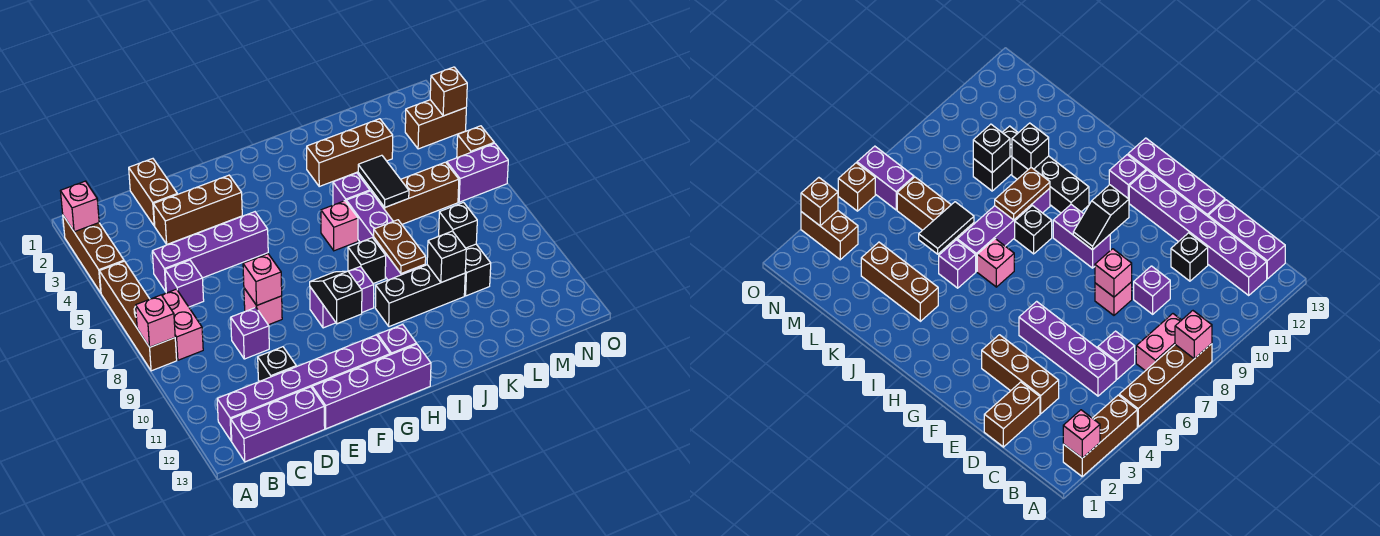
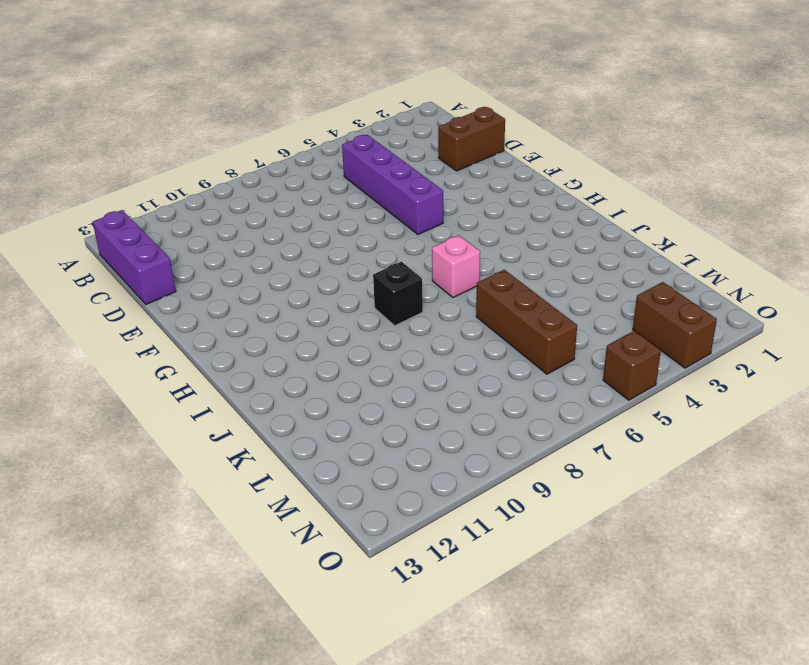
none -> brown brick A2:A4 level 1
none -> brown brick A5:A8 level 1
none -> pink brick B7:B8 level 1
none -> purple brick B12:G12 level 1

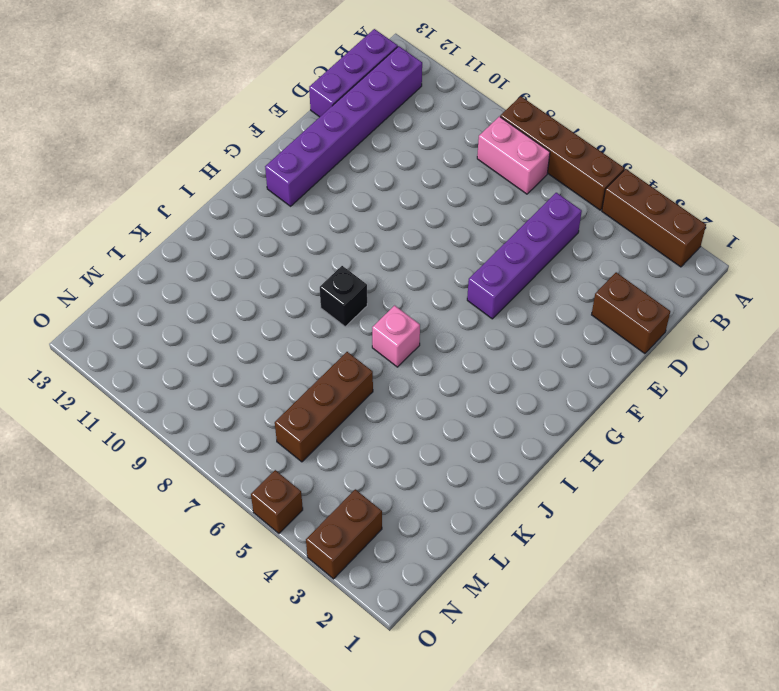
none -> purple brick C6 level 1
none -> brown brick D3:F3 level 1
none -> purple brick D9 level 1
none -> black brick D11 level 1

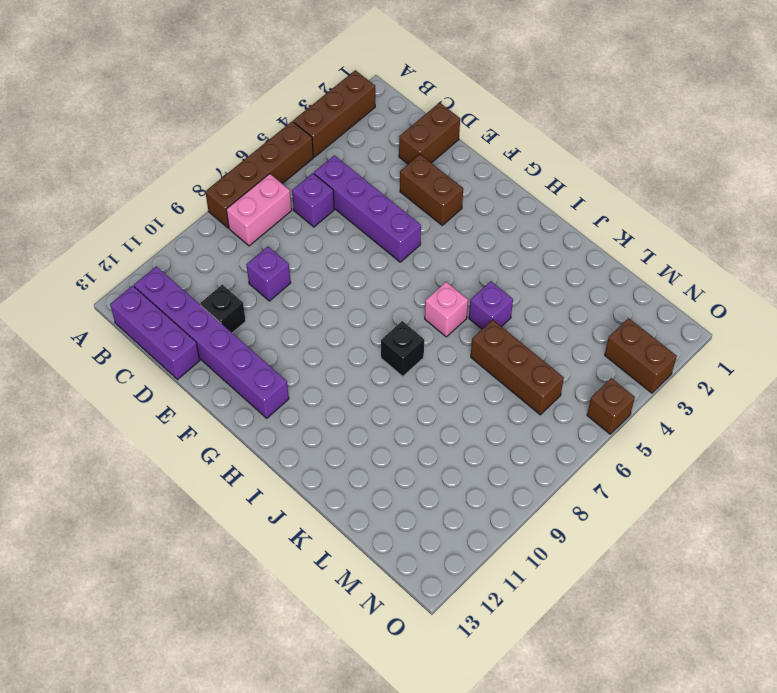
brown brick E3:F3 level 1 -> brown brick D3:F3 level 1
none -> pink brick E8 level 1
none -> purple brick E13:H13 level 1
none -> purple brick G9:H9 level 1
none -> purple brick H12 level 1

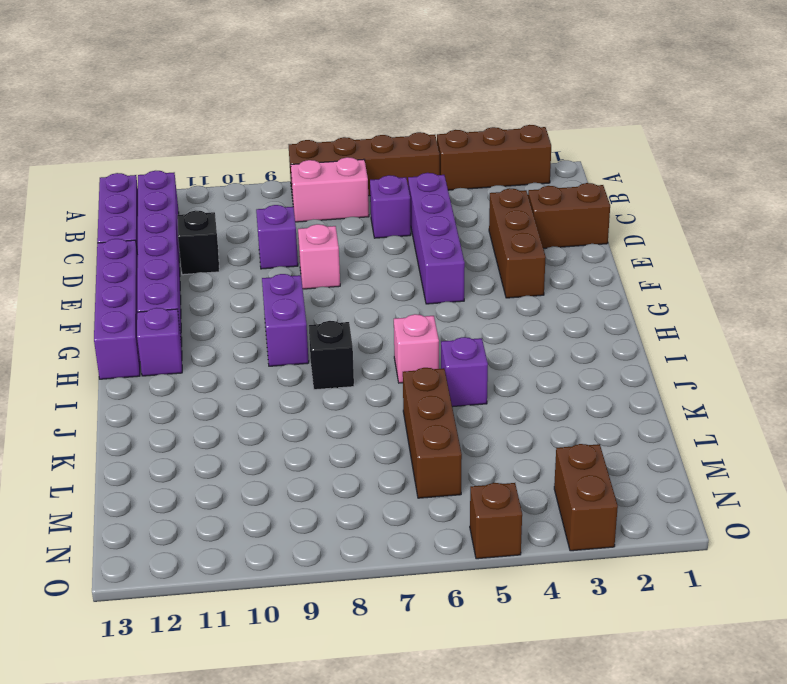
none -> black brick I10:K10 level 1
none -> brown brick J3:L3 level 1
none -> purple brick J6:J9 level 1
none -> black brick L9:L10 level 1

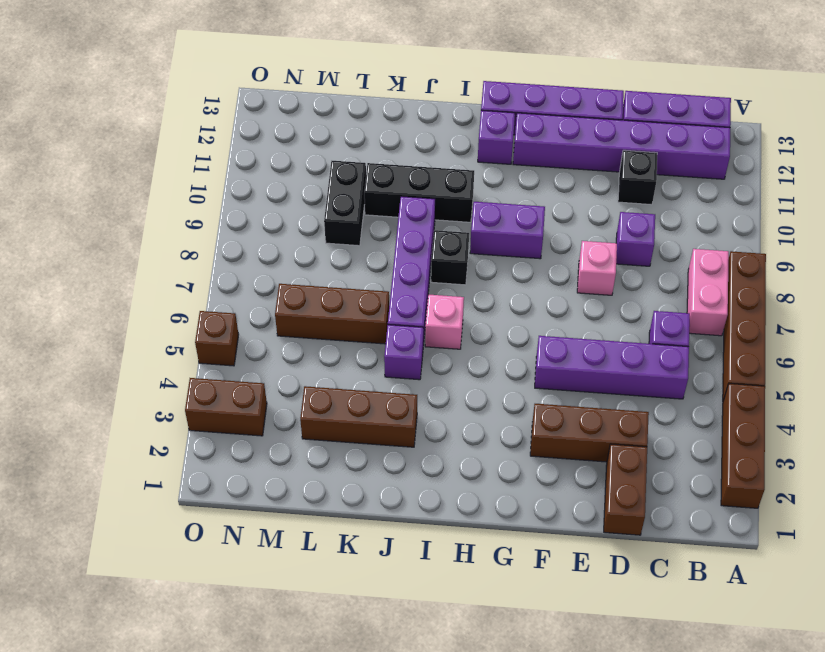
none -> purple brick N6:O6 level 1
none -> pink brick A2 level 2
none -> pink brick A8 level 2
none -> pink brick E8 level 2

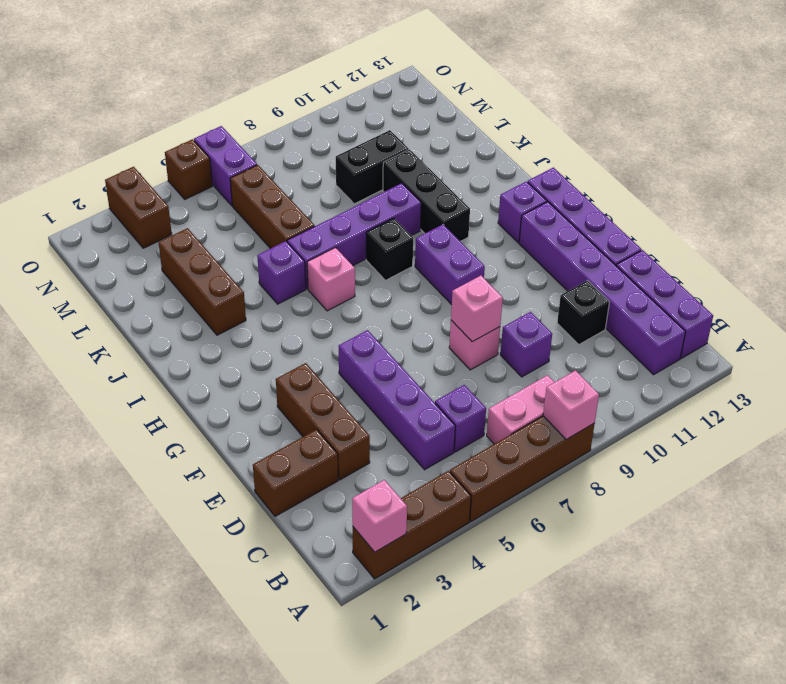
none -> black slope G9:G10 level 2 top 10
none -> brown plate J8:J9 level 2
none -> black tile K5:K6 level 2
none -> black brick K10 level 2

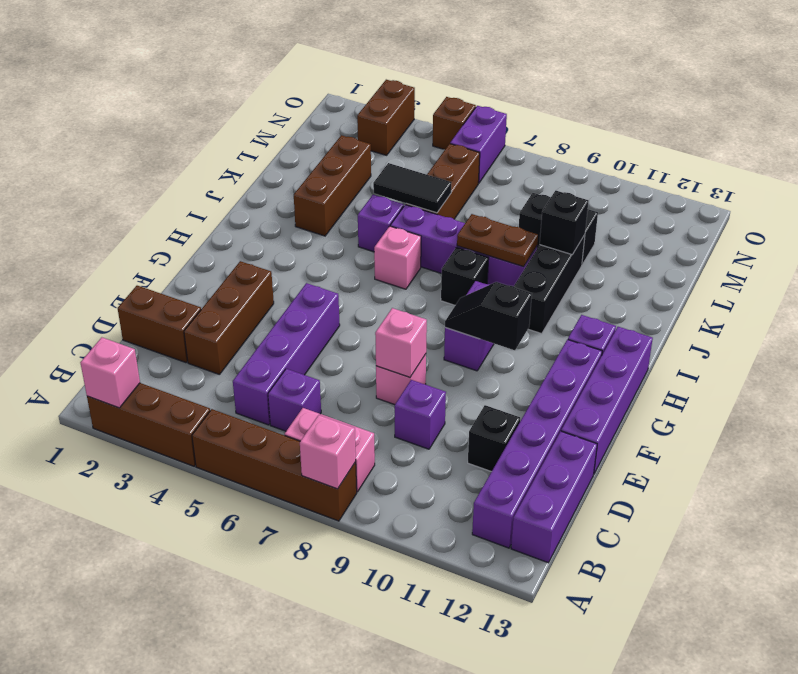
none -> black brick L9 level 2
none -> brown brick O3 level 2

